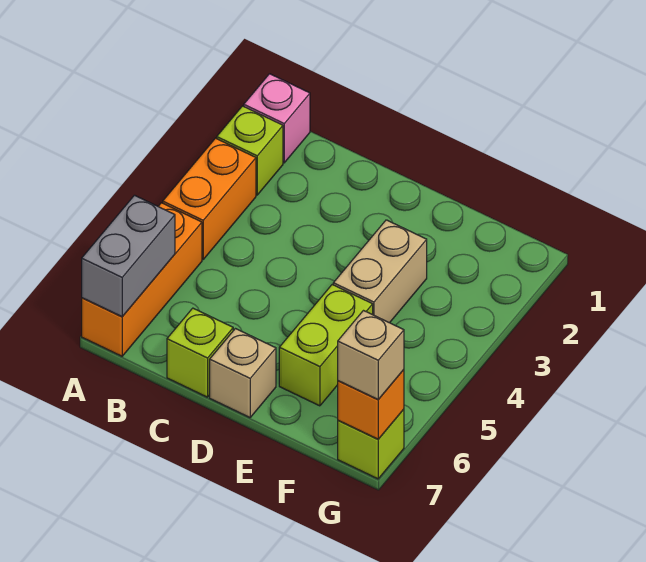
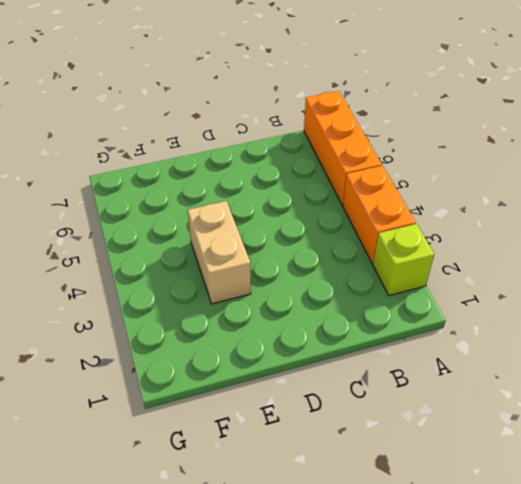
none -> pink brick A1 level 1
none -> lime brick C7 level 1
none -> tan brick D7 level 1

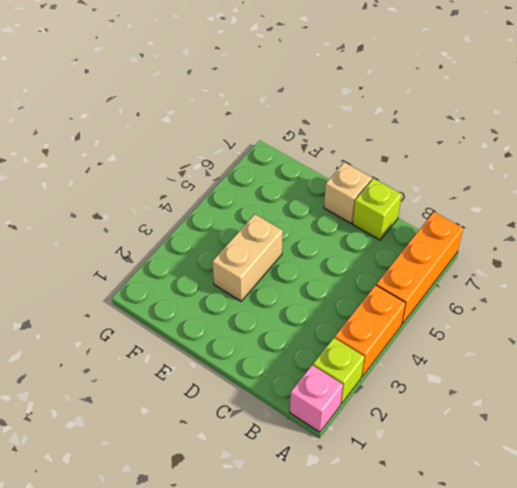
none -> lime brick E5:E6 level 1
none -> lime brick G7 level 1
none -> grey brick A6:A7 level 2

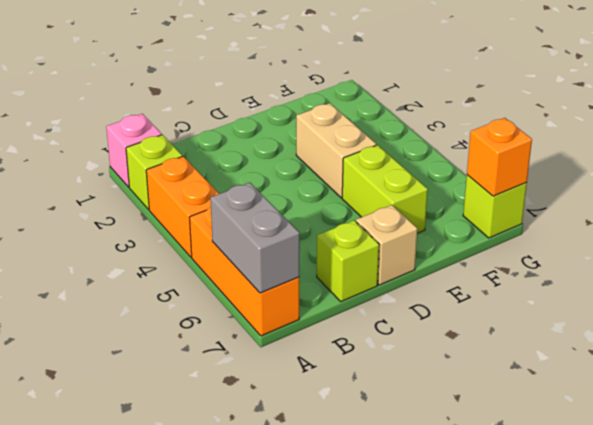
none -> tan brick G7 level 3

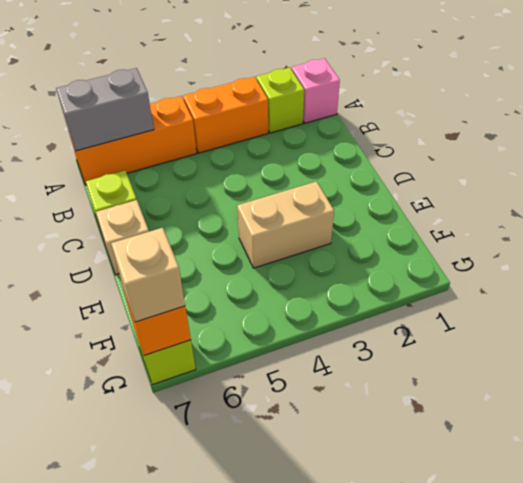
none -> lime brick E5:E6 level 1

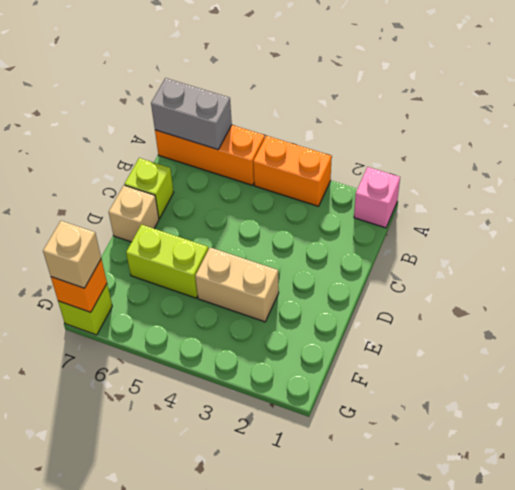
none -> lime brick A2 level 1

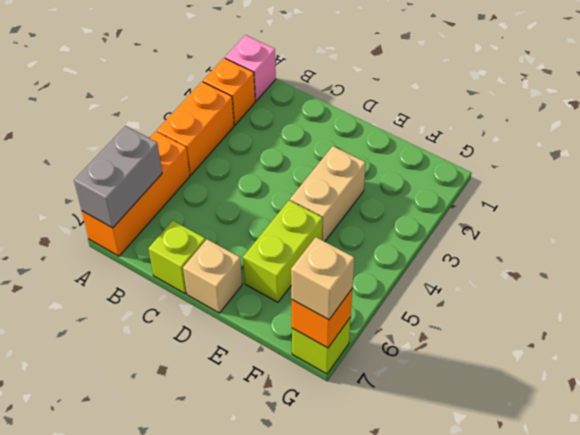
orange brick A2 level 1 -> lime brick A2 level 1

